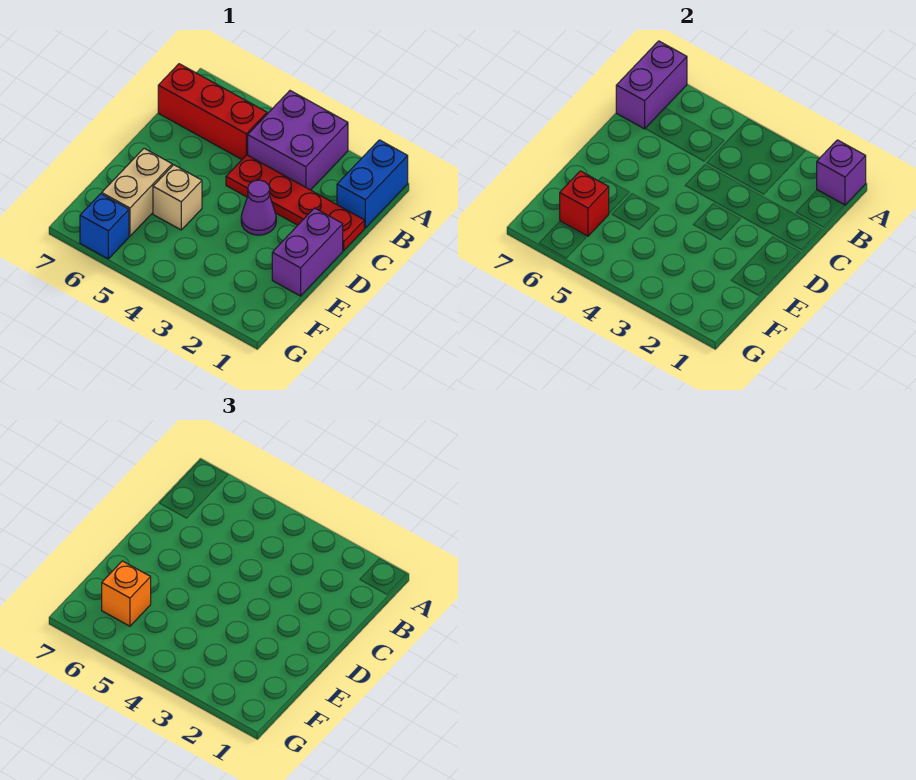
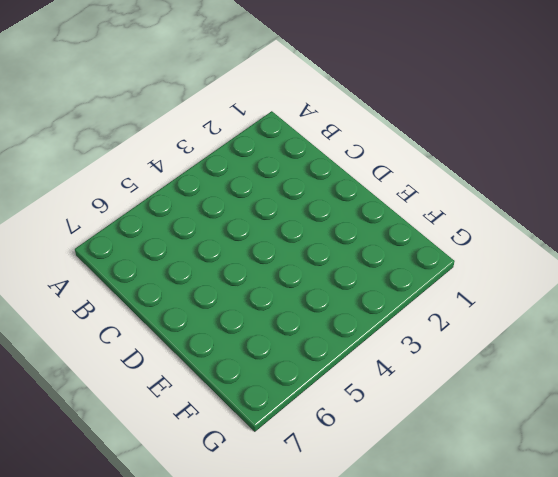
none -> blue brick A1:B1 level 1
none -> purple brick A3:B4 level 1
none -> red brick B5:B7 level 1

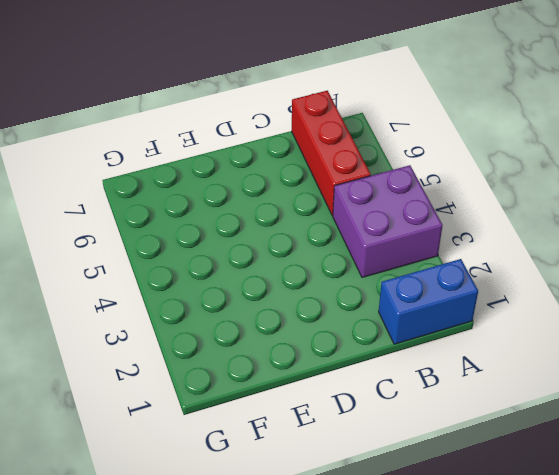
none -> red plate C1:C4 level 1
none -> purple brick D1:E1 level 1
none -> purple cone D3 level 1

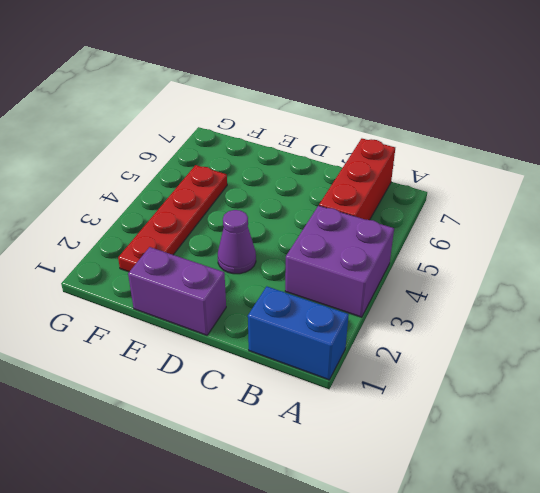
red plate F2:F5 level 1 -> red plate C1:C4 level 1
none -> tan brick E5 level 1
none -> tan brick E6:F6 level 1
none -> blue brick G6 level 1

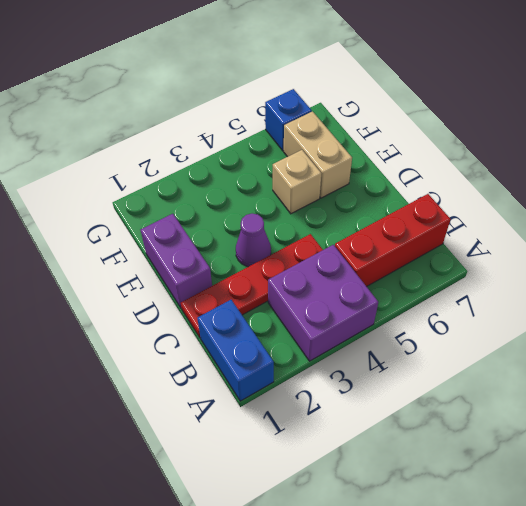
none -> purple brick A1 level 2
none -> purple brick A7:B7 level 2
none -> red brick F6 level 2

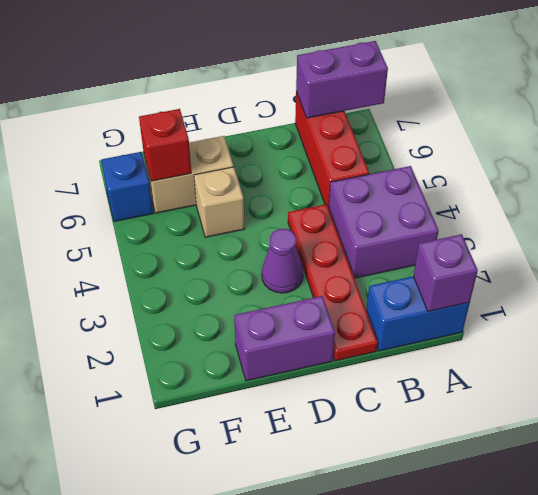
none -> orange brick F6 level 3

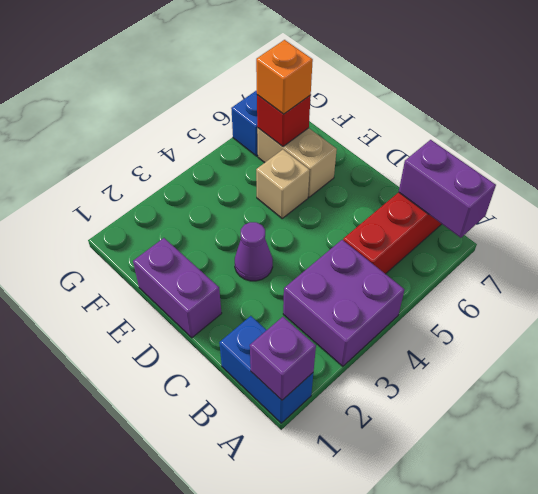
none -> red plate C1:C4 level 1

